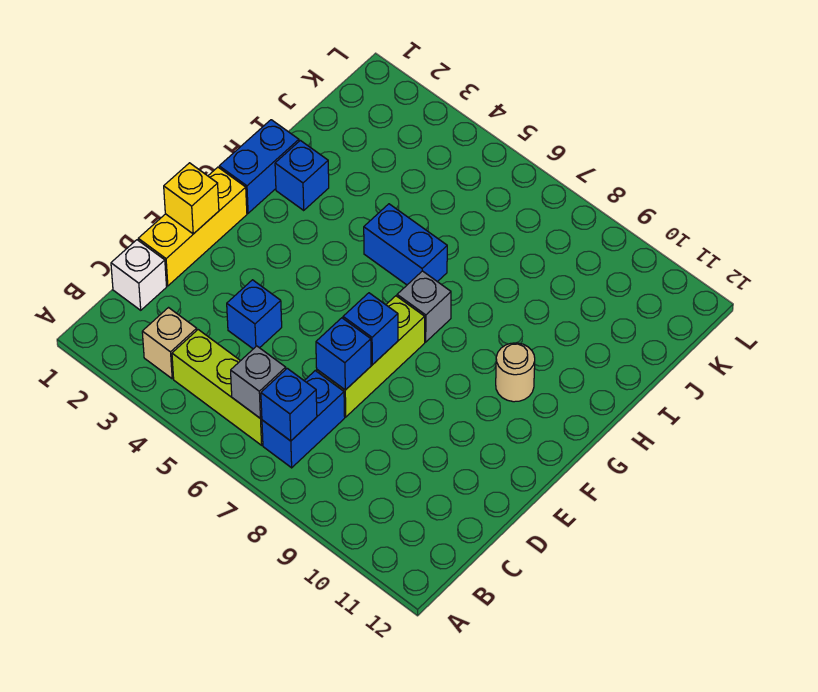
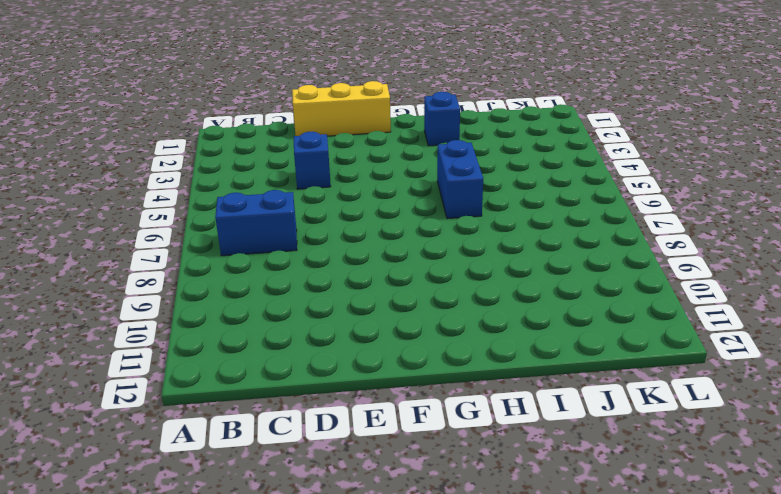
none -> tan brick B3 level 1
none -> lime brick B4:B6 level 1
none -> white brick C1 level 1

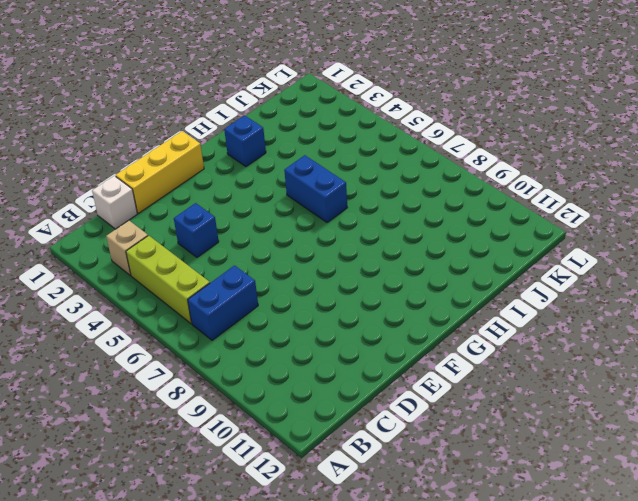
none -> lime brick D7:F7 level 1
none -> blue brick G1:H1 level 1
none -> grey brick G7 level 1

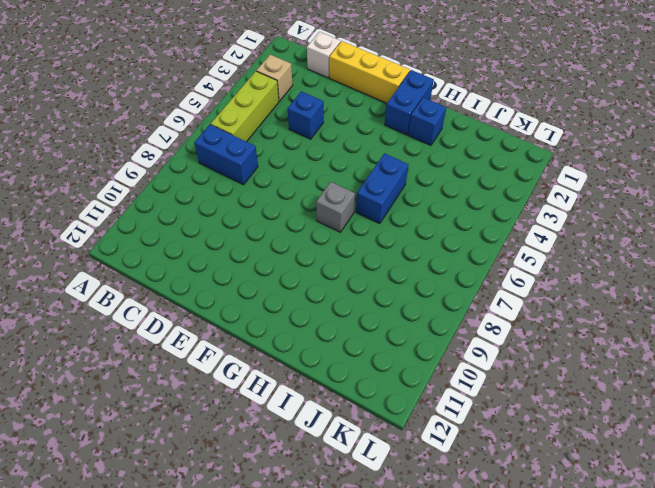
blue brick G1:G2 level 1 -> blue brick G1:H1 level 1
none -> lime brick D7:F7 level 1
none -> tan round brick G10 level 1
none -> grey brick B6 level 2

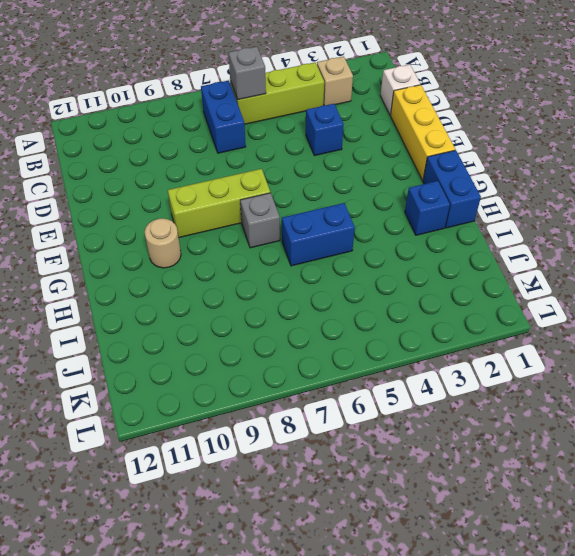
lime brick F7:F9 level 1 -> lime brick D7:F7 level 1
none -> blue brick B7 level 2
none -> blue brick D7 level 2
none -> yellow brick E1 level 2

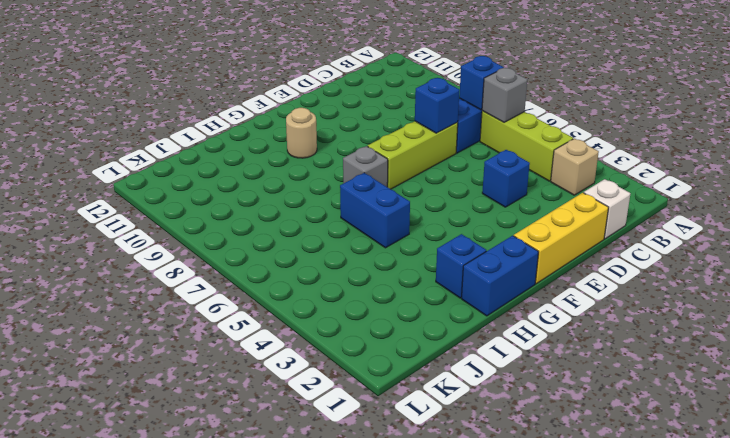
none -> yellow brick E1 level 2
none -> blue brick E7 level 2

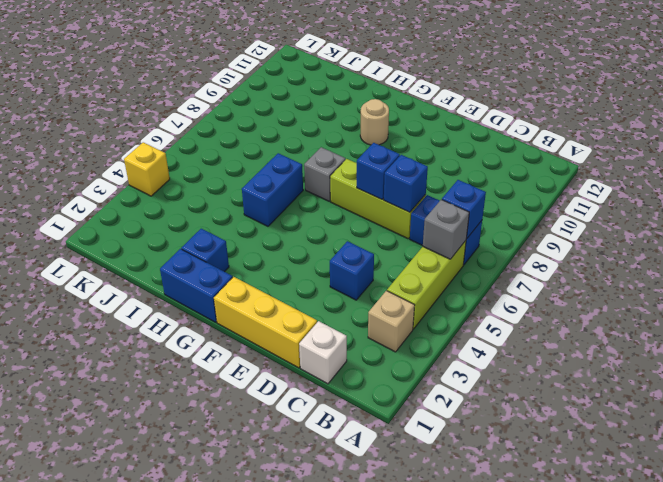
yellow brick L4 level 1 -> yellow brick E1 level 2

